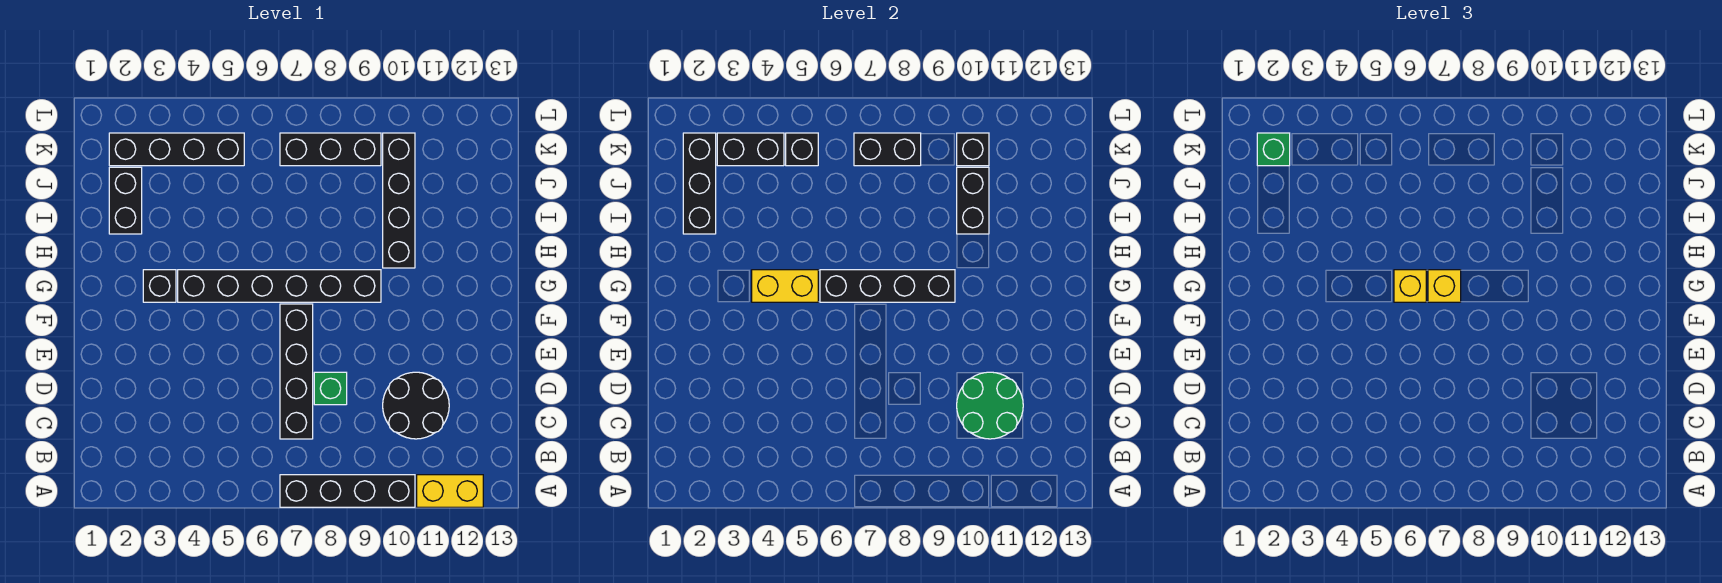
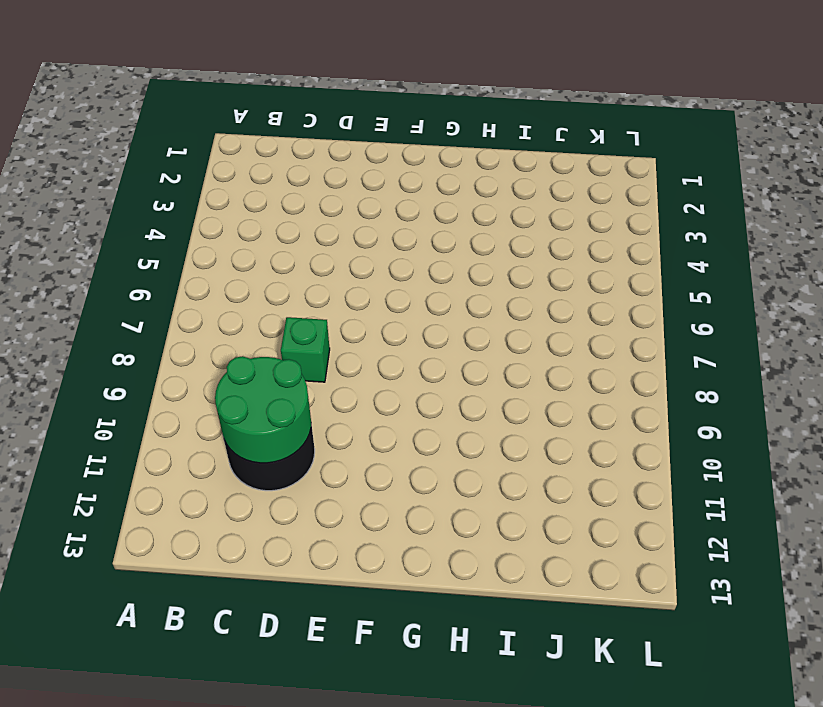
none -> black brick A7:A10 level 1
none -> yellow brick A11:A12 level 1
none -> black brick C7:F7 level 1

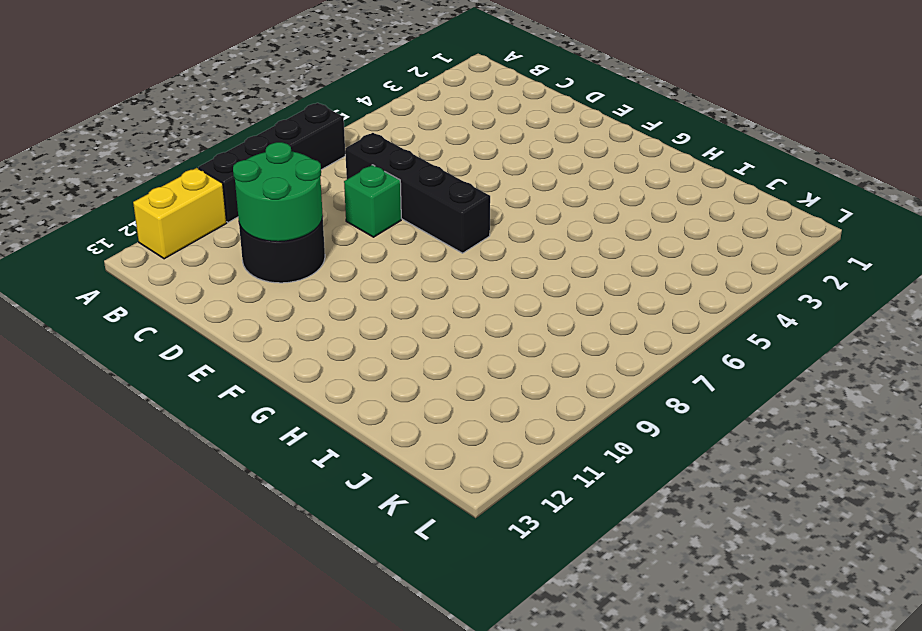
none -> black brick G3 level 1
none -> black brick G4:G9 level 1
none -> black brick H10:K10 level 1

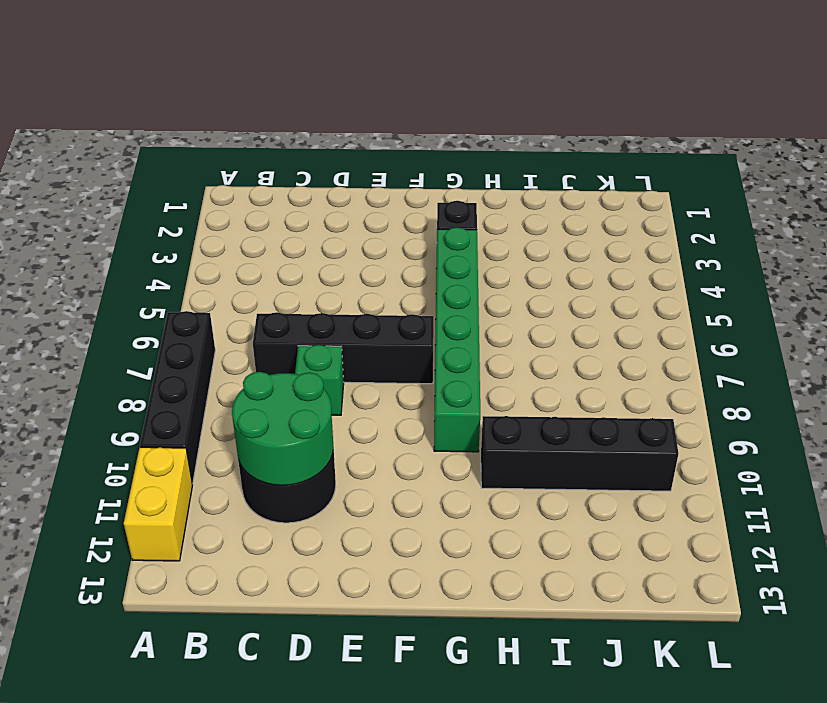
green brick G4:G9 level 1 -> black brick G4:G9 level 1
none -> black brick I2:J2 level 1
none -> black brick K2:K5 level 1
none -> black brick K7:K9 level 1

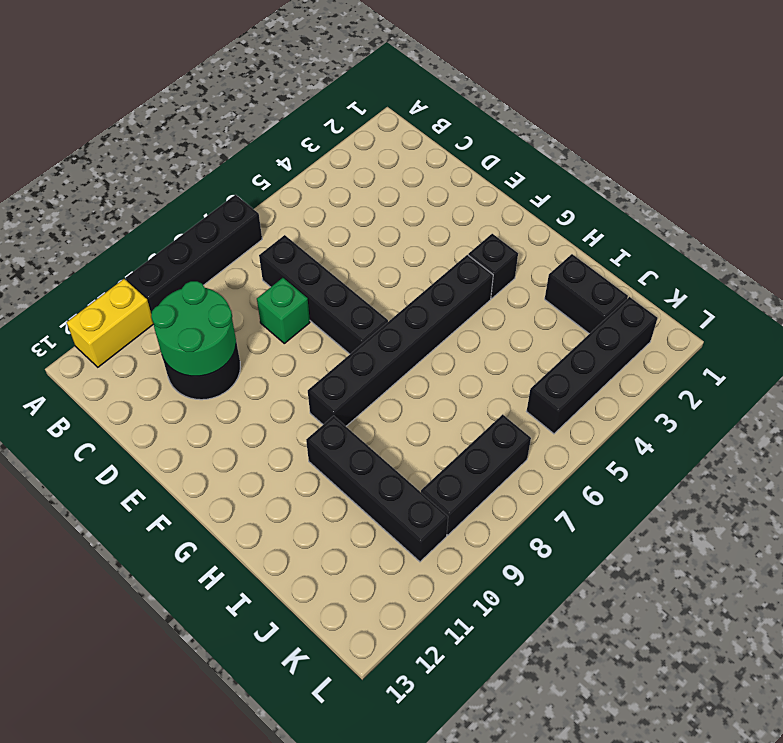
none -> yellow brick G4:G5 level 2
none -> black brick G6:G9 level 2
none -> black brick I2:K2 level 2

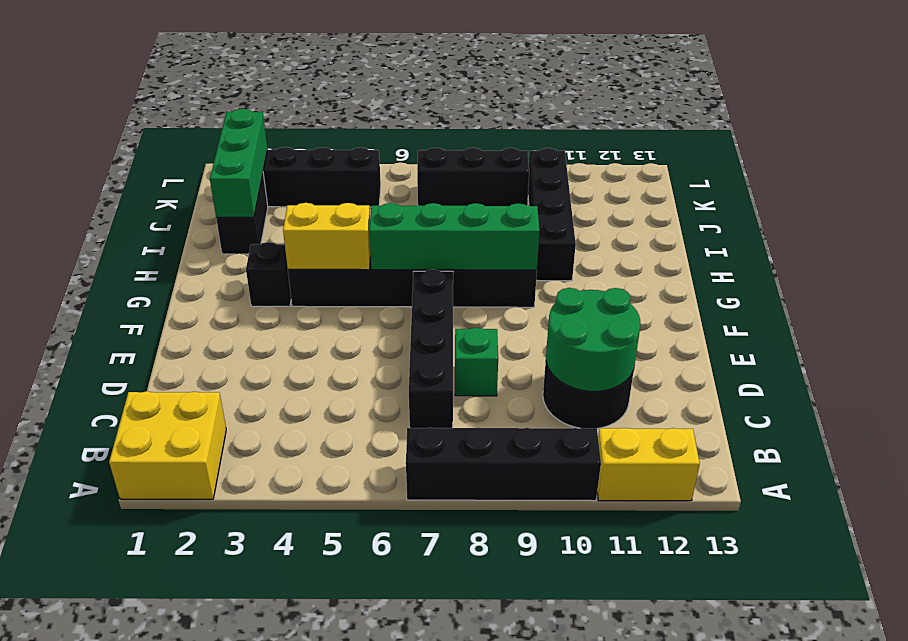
yellow brick A1:B2 level 1 -> none
green brick G6:G9 level 2 -> black brick G6:G9 level 2
green brick I2:K2 level 2 -> black brick I2:K2 level 2
none -> black brick I10:J10 level 2
none -> black brick K3:K4 level 2
none -> black brick K5 level 2

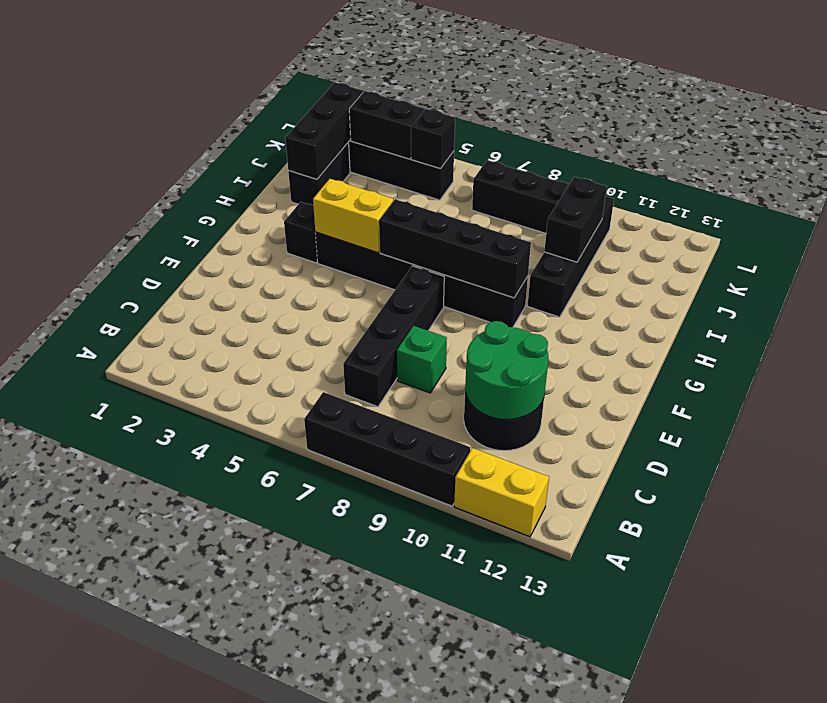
none -> black brick K7:K8 level 2
none -> black brick K10 level 2
none -> yellow brick G6 level 3

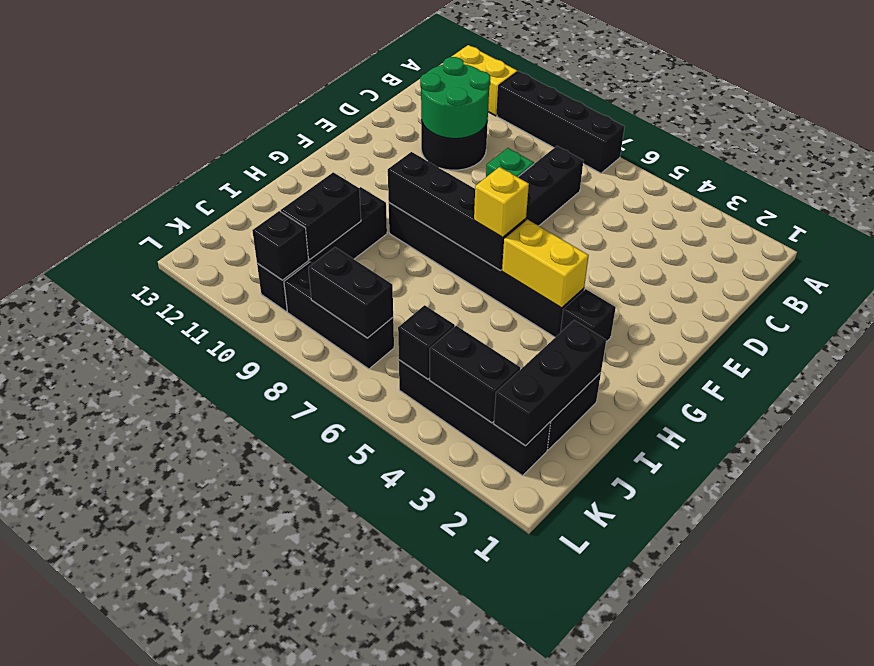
none -> yellow brick G7 level 3
none -> green brick K2 level 3

